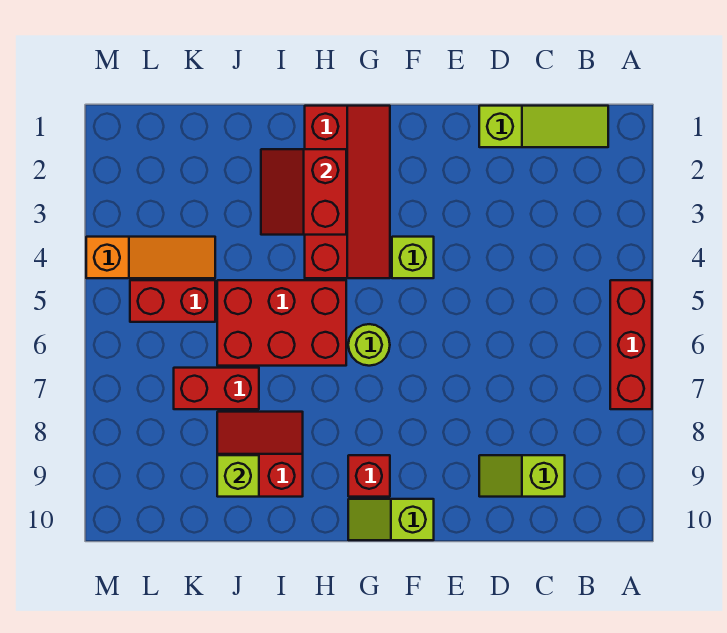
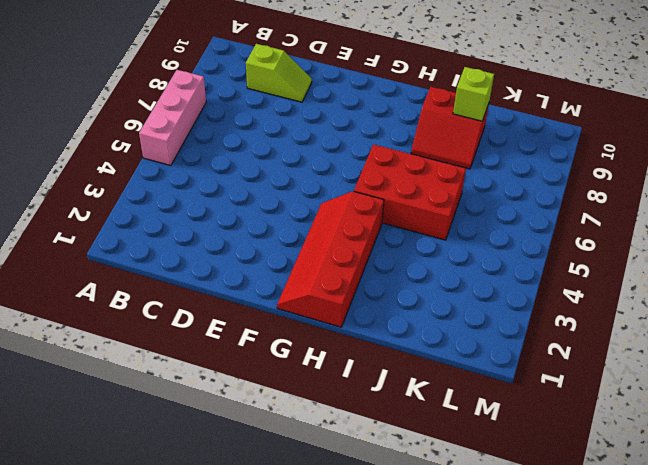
pink brick A5:A7 level 1 -> red brick A5:A7 level 1
none -> lime slope B1:D1 level 1 top D
none -> lime brick F4 level 1
none -> lime slope F10:G10 level 1 top F

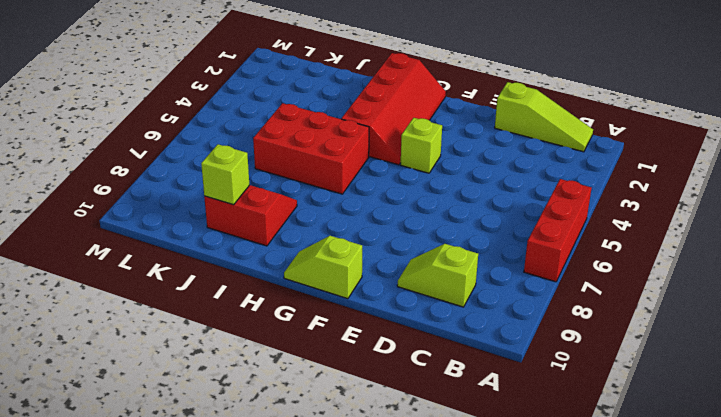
none -> lime round brick G6 level 1
none -> red brick G9 level 1
none -> red brick J7:K7 level 1

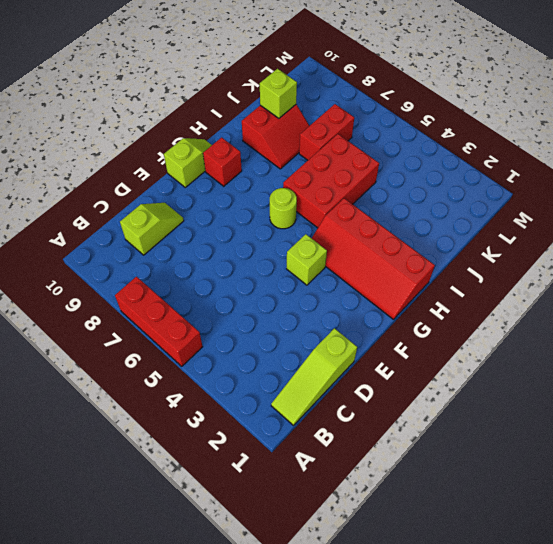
none -> orange slope K4:M4 level 1 top M
none -> red brick K5:L5 level 1
none -> red slope H2:I3 level 2 top H

